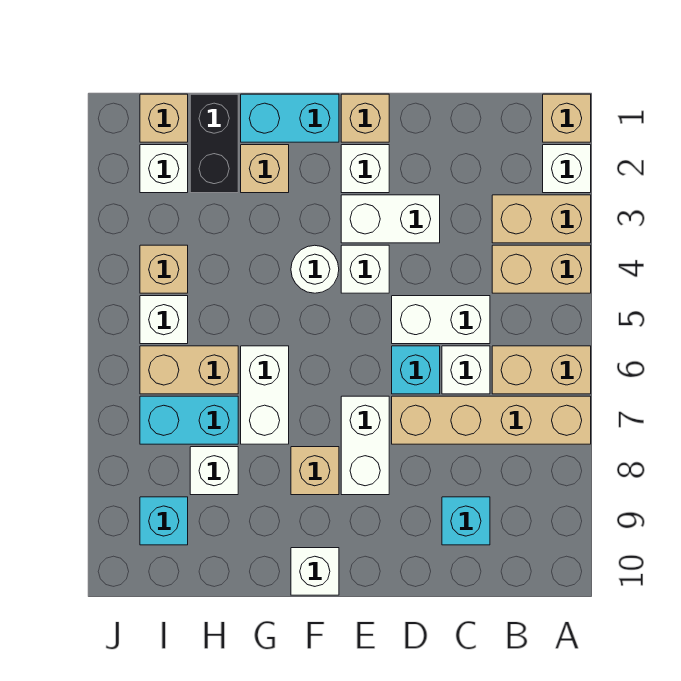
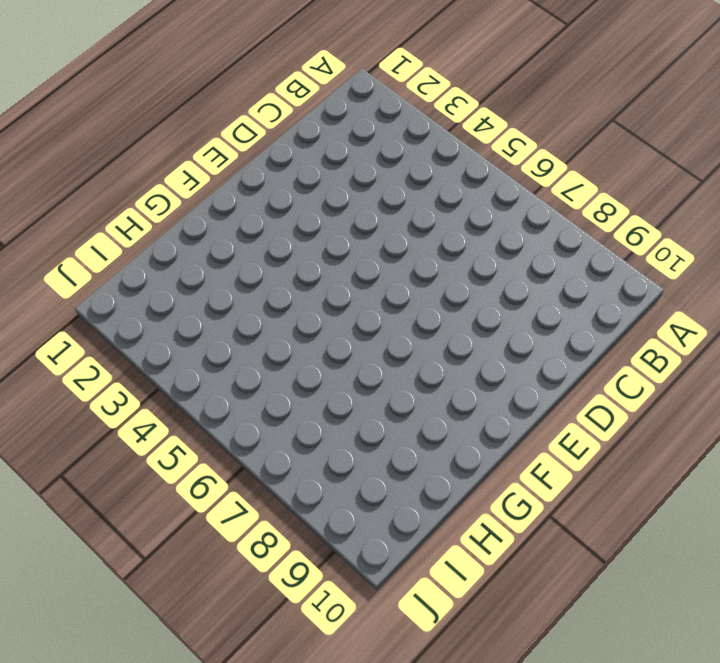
none -> tan brick A1 level 1
none -> white brick A2 level 1
none -> tan brick A3:B3 level 1
none -> tan brick A4:B4 level 1

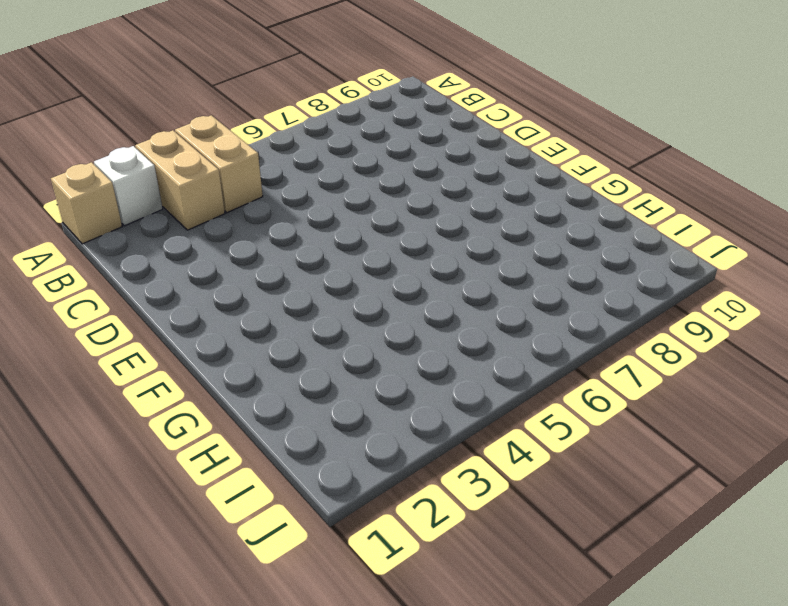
none -> tan brick A6:B6 level 1
none -> tan brick A7:D7 level 1
none -> white brick C5:D5 level 1
none -> white brick C6 level 1

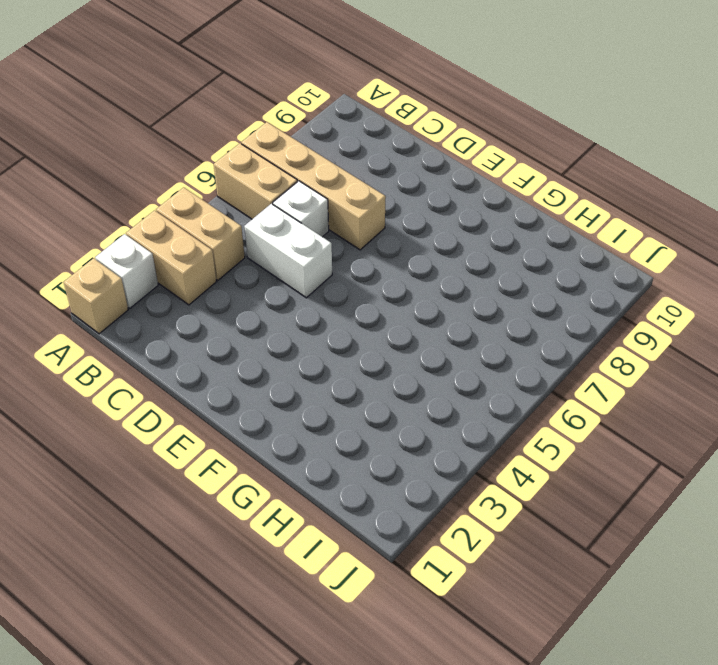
none -> cyan brick C9 level 1
none -> white brick D3:E3 level 1
none -> cyan brick D6 level 1
none -> tan brick E1 level 1

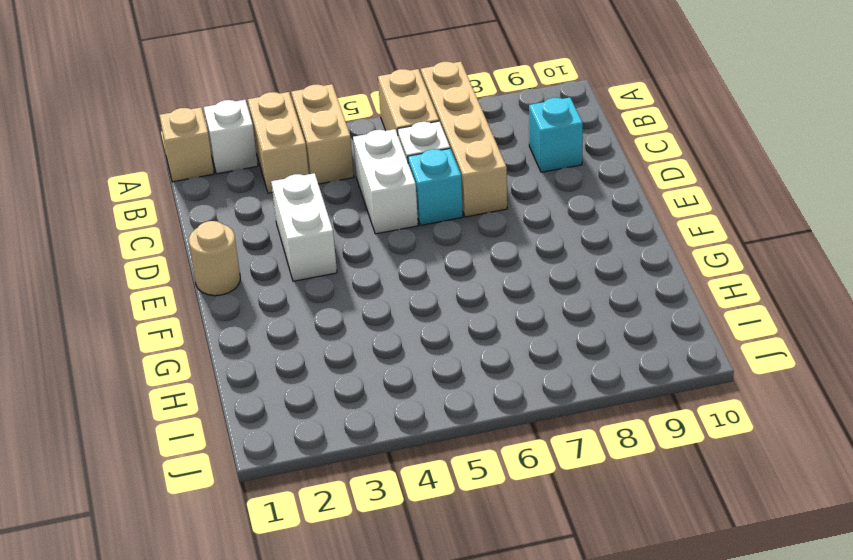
tan round brick E1 level 1 -> tan brick E1 level 1
none -> white brick E2 level 1
none -> white brick E4 level 1
none -> white brick E7:E8 level 1
none -> cyan brick F1:G1 level 1

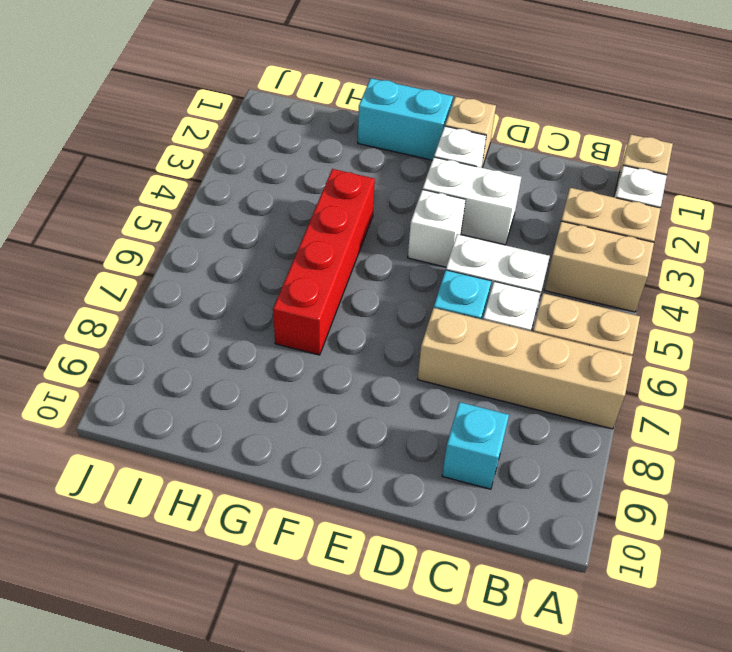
red brick G4:G7 level 1 -> white brick G6:G7 level 1
none -> white brick E7:E8 level 1
none -> white round brick F4 level 1
none -> tan brick F8 level 1
none -> white brick F10 level 1

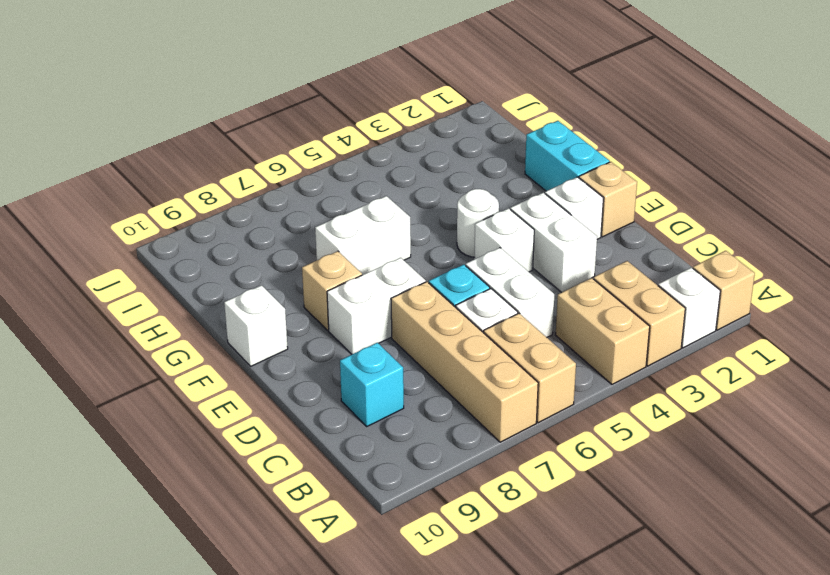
none -> tan brick G2 level 1
none -> black brick H1:H2 level 1
none -> tan brick H6:I6 level 1
none -> cyan brick H7:I7 level 1

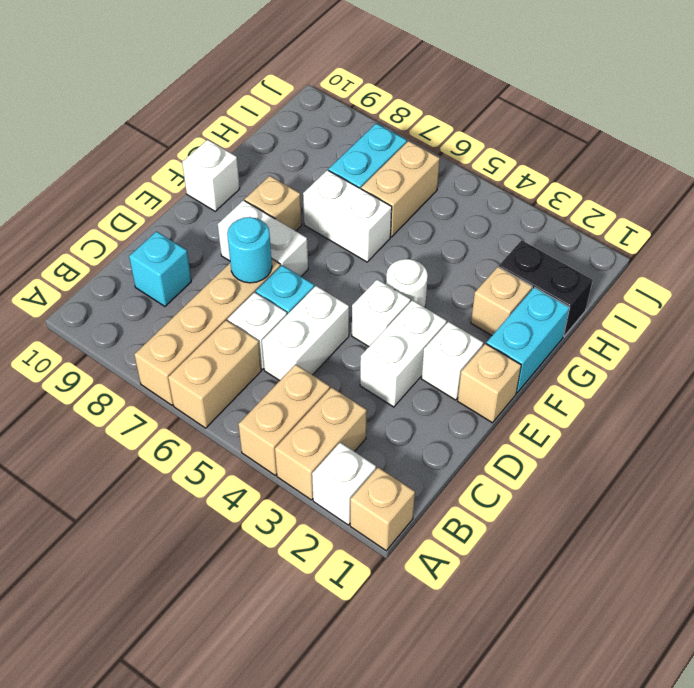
cyan round brick D7 level 2 -> none
none -> white brick H8 level 1
none -> tan brick I1 level 1
none -> white brick I2 level 1
none -> tan brick I4 level 1

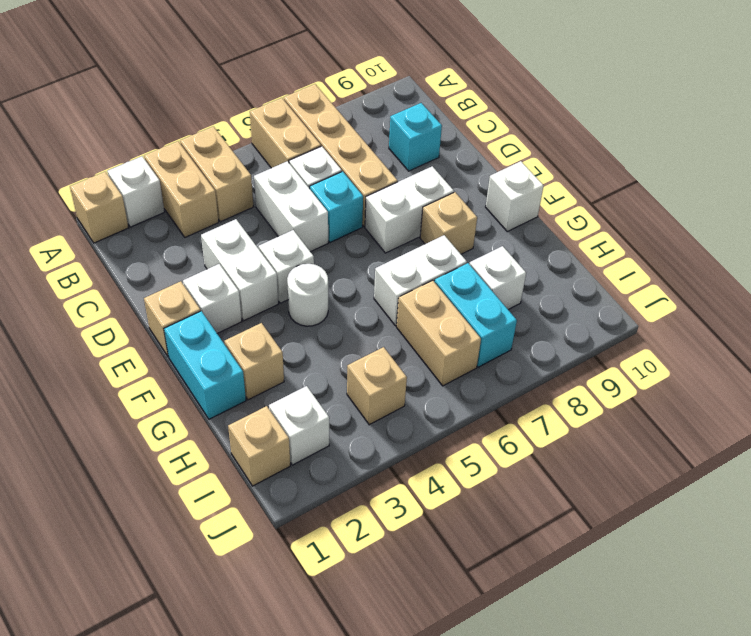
none -> black brick H1:H2 level 1
none -> white brick I5 level 1
none -> cyan brick I9 level 1

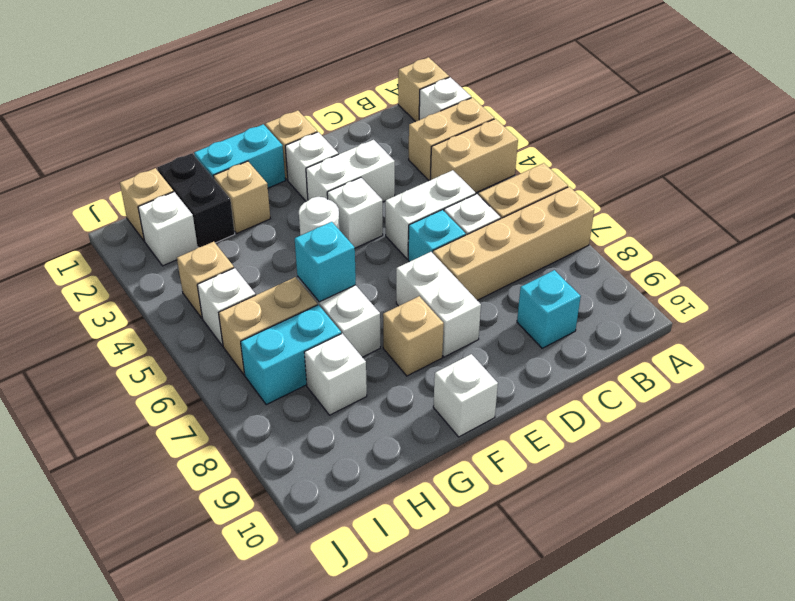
cyan brick G6 level 2 -> cyan brick I9 level 1

